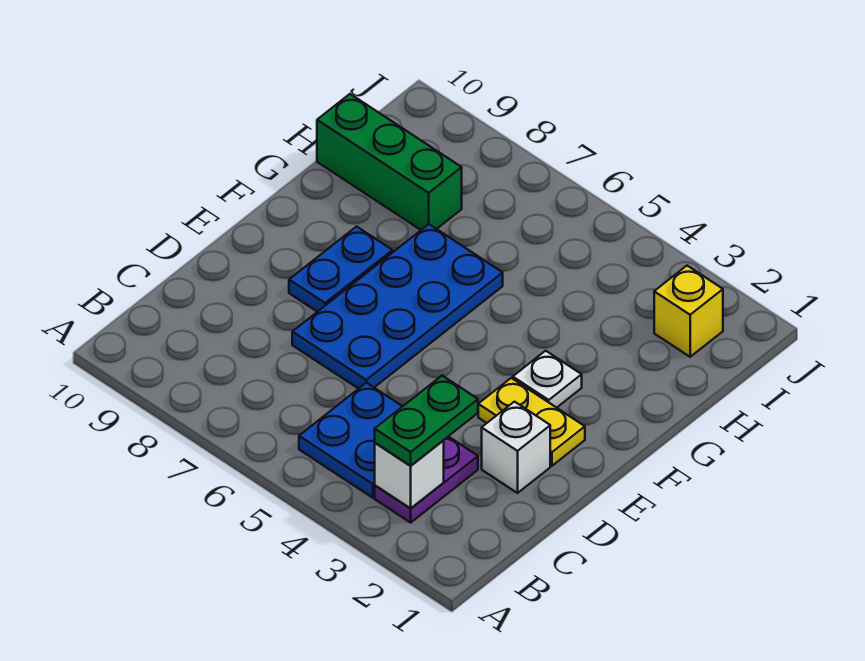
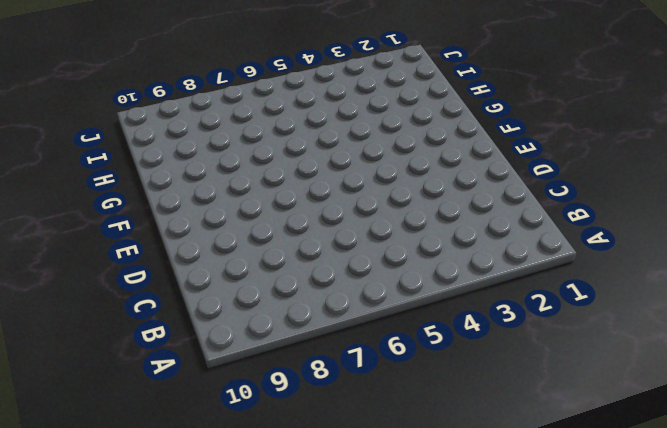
none -> purple plate B3:C3 level 1
none -> blue plate B4:C5 level 1

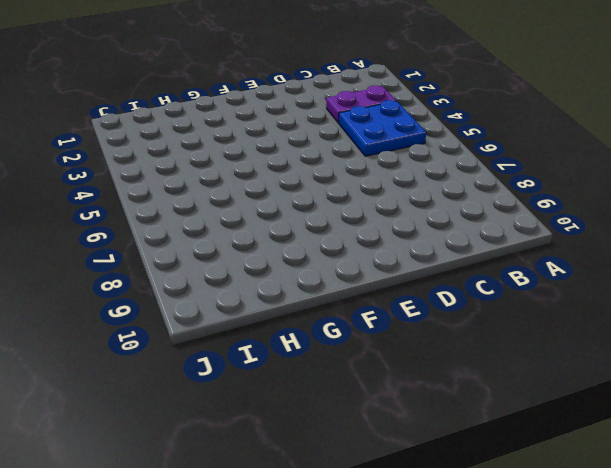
none -> white brick D2 level 1
none -> blue plate D6:G7 level 1

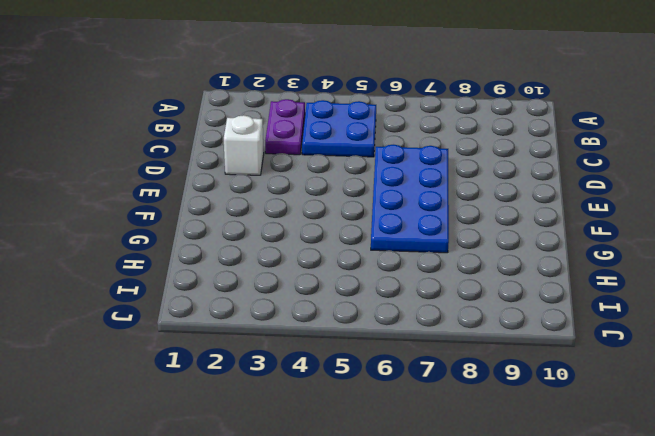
none -> yellow plate E2:E3 level 1
none -> blue plate E8:F8 level 1

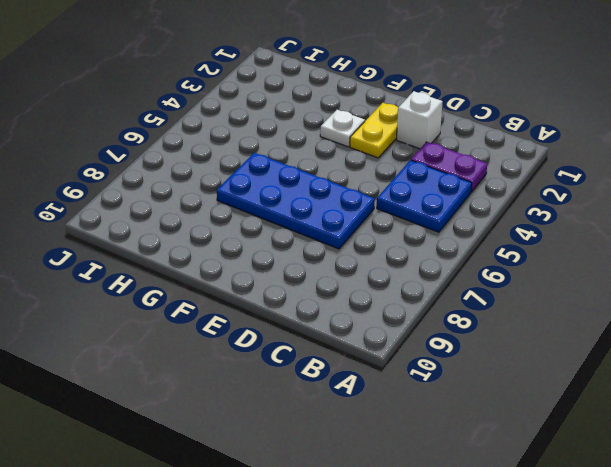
none -> blue plate E8:F8 level 1
none -> green brick H8:H10 level 1

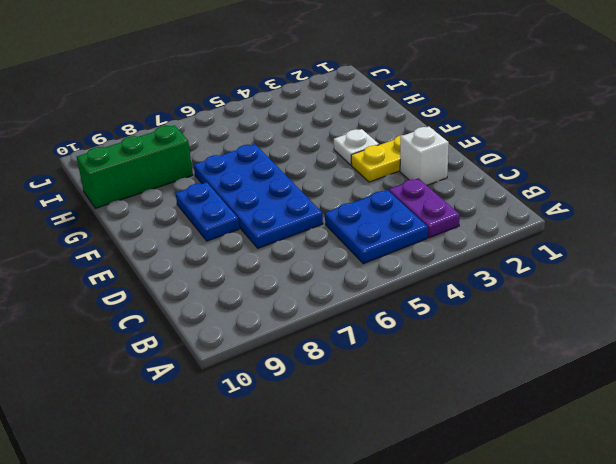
none -> yellow brick I2 level 1
none -> white brick B3 level 2

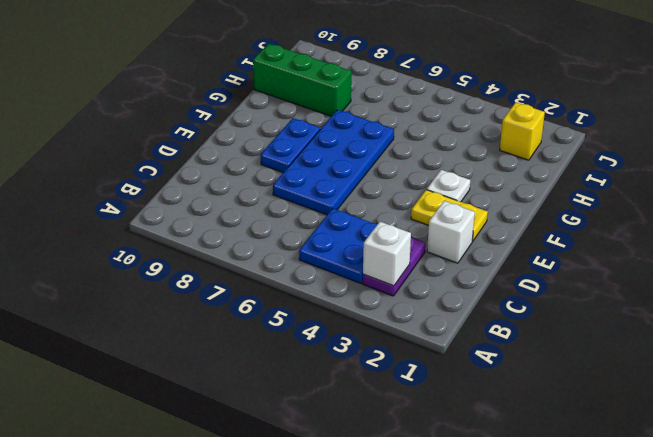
none -> green plate B3:C3 level 3

